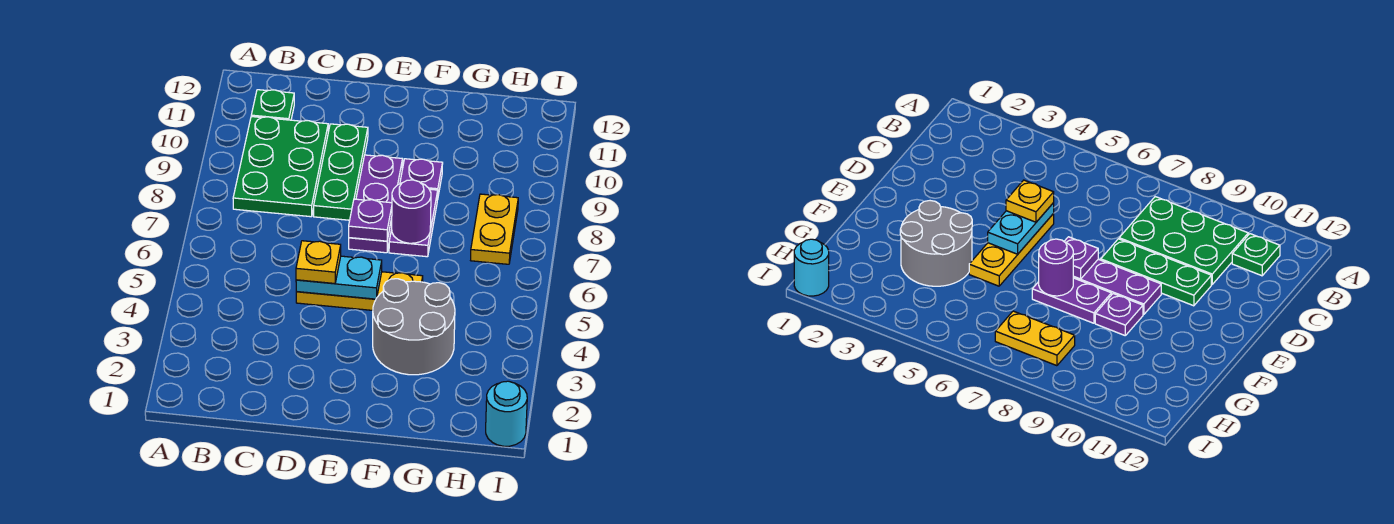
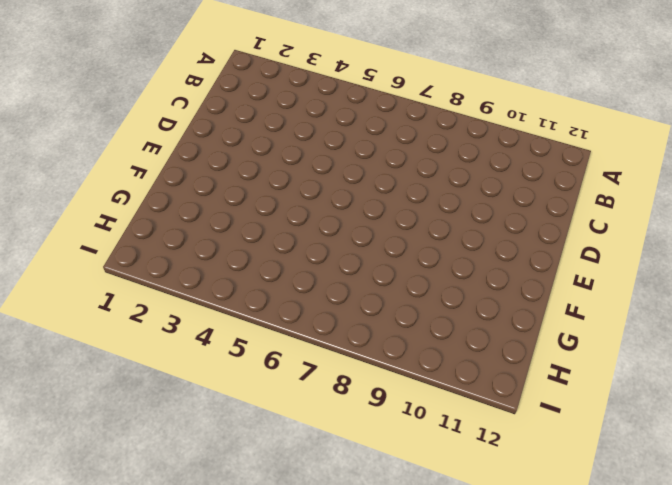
none -> green plate B8:C10 level 1
none -> green plate B11 level 1
none -> yellow plate D5:F5 level 1

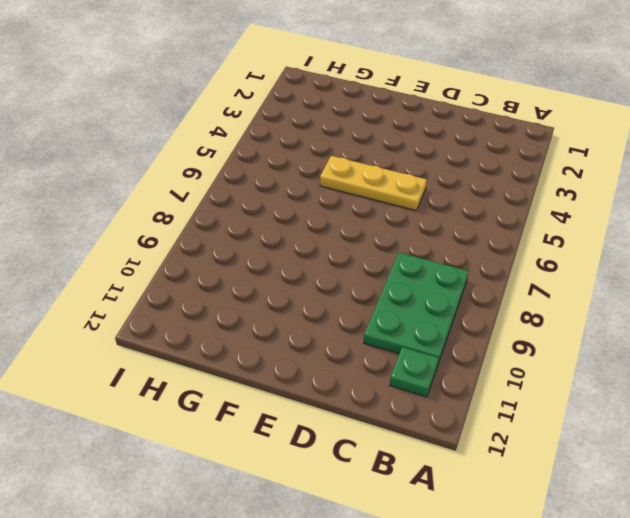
none -> green plate D8:D10 level 1
none -> purple plate E7:E9 level 1
none -> grey round brick F3:G4 level 1

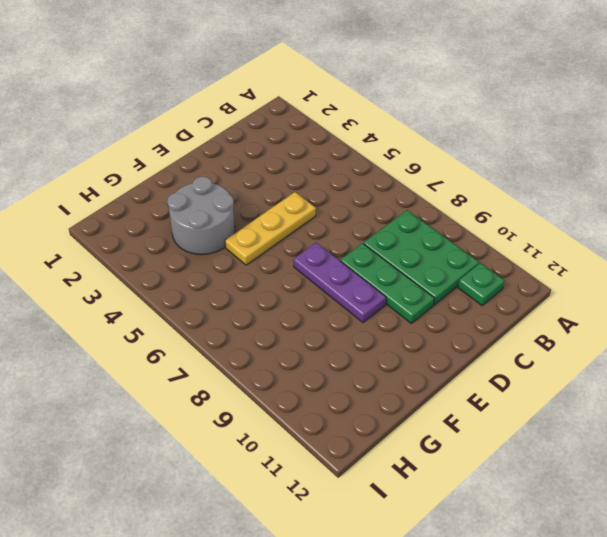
none -> purple plate F7:F8 level 1
none -> purple plate F9 level 1
none -> yellow plate H7:H8 level 1

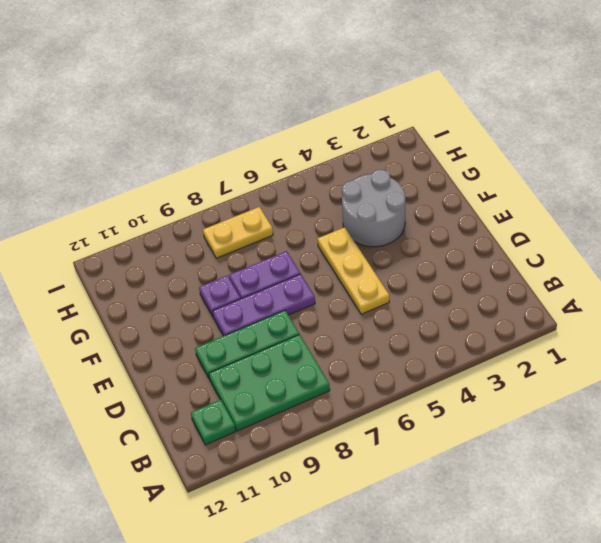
none -> cyan round brick I1 level 1
none -> cyan plate D5:E5 level 2
none -> purple plate E7 level 2

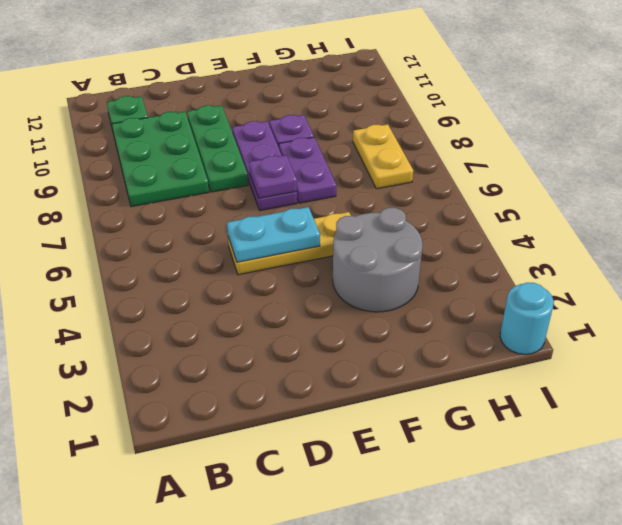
none -> purple round brick F7 level 2
none -> yellow plate D5 level 3

